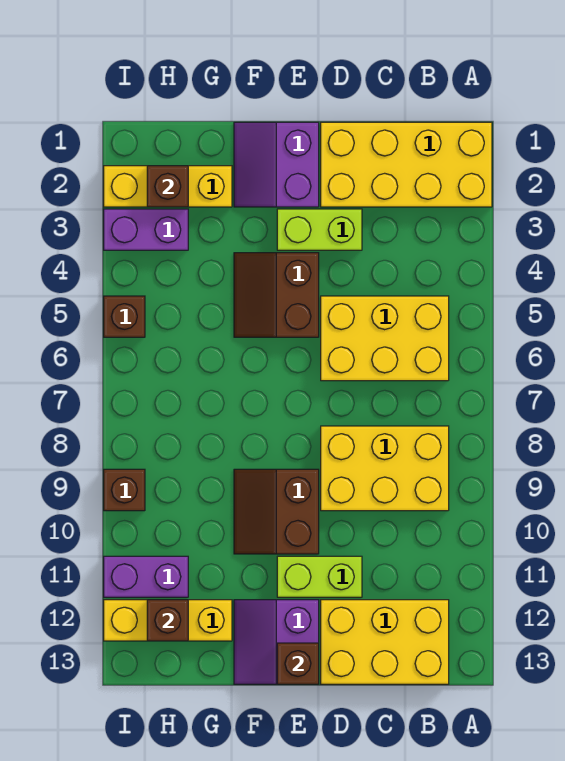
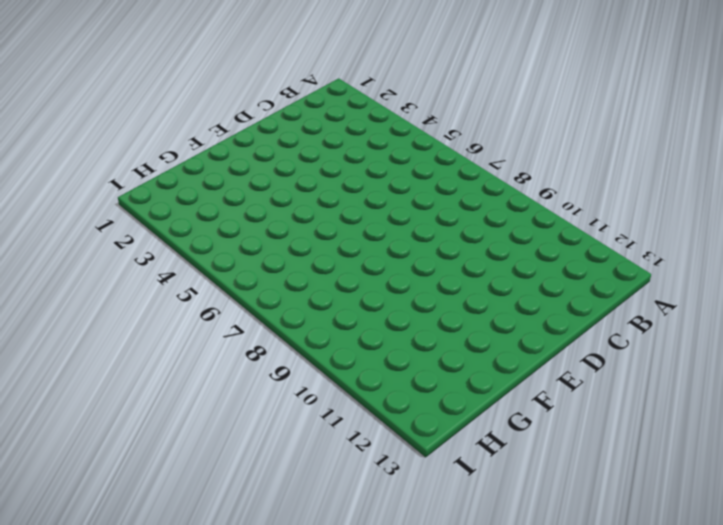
none -> yellow brick A1:D2 level 1
none -> yellow brick B5:D6 level 1
none -> yellow brick B8:D9 level 1

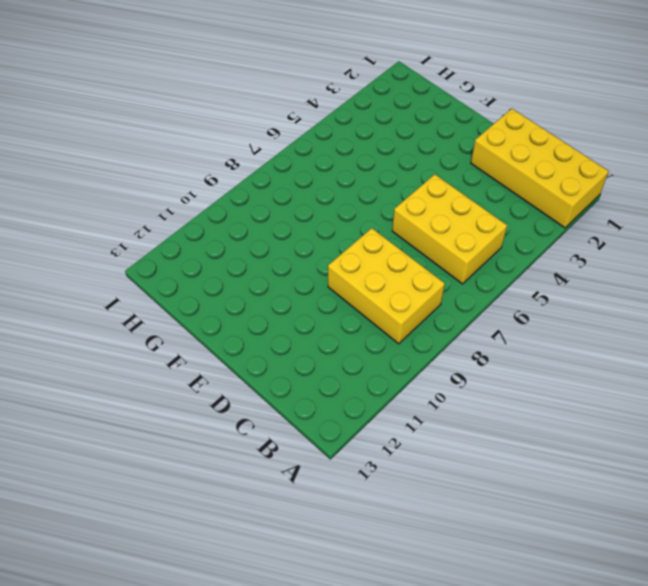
none -> yellow brick B12:D13 level 1
none -> lime brick D3:E3 level 1
none -> lime brick D11:E11 level 1

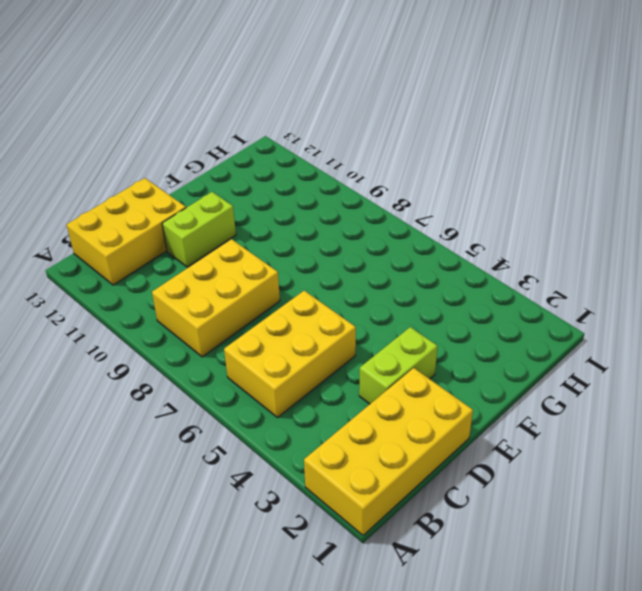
none -> purple slope E1:F2 level 1 top E
none -> brown slope E4:F5 level 1 top E
none -> brown slope E9:F10 level 1 top E

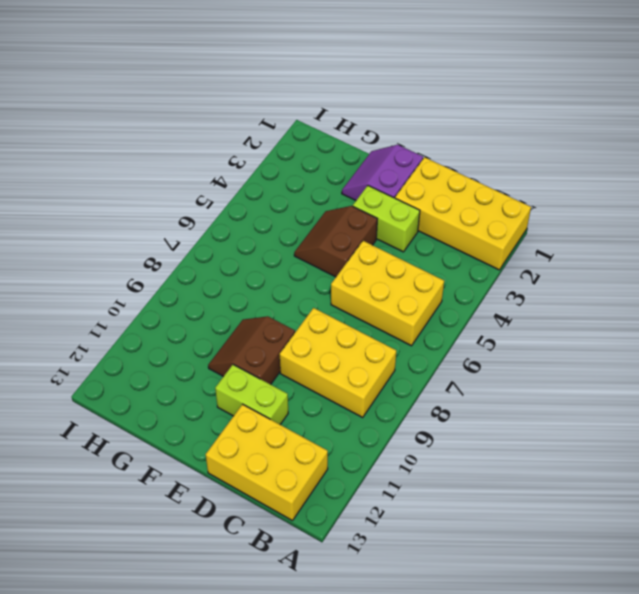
none -> purple slope E12:F13 level 1 top E
none -> yellow brick G2:I2 level 1
none -> yellow brick G12:I12 level 1

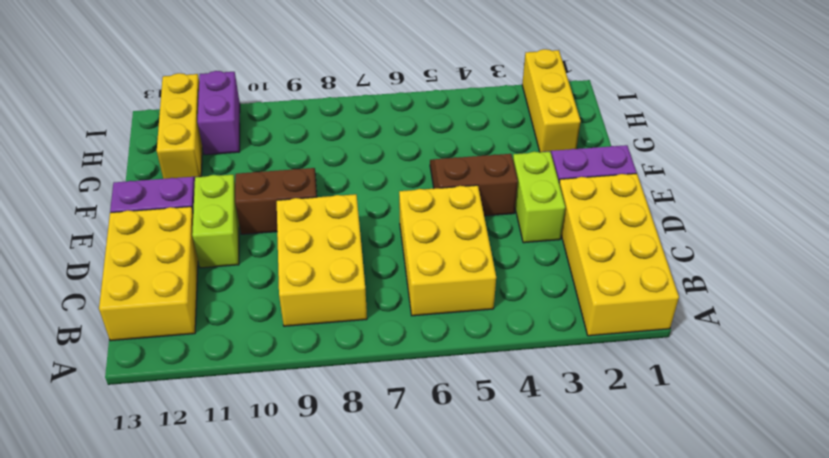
none -> purple brick H3:I3 level 1
none -> brown brick I5 level 1
none -> brown brick I9 level 1

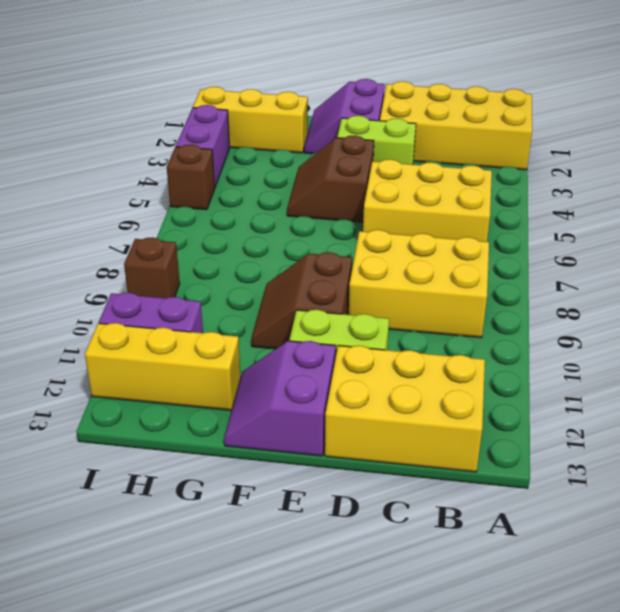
purple brick I3:I4 level 1 -> purple brick H3:I3 level 1
none -> brown brick E13 level 2
none -> brown brick H2 level 2
none -> brown brick H12 level 2

